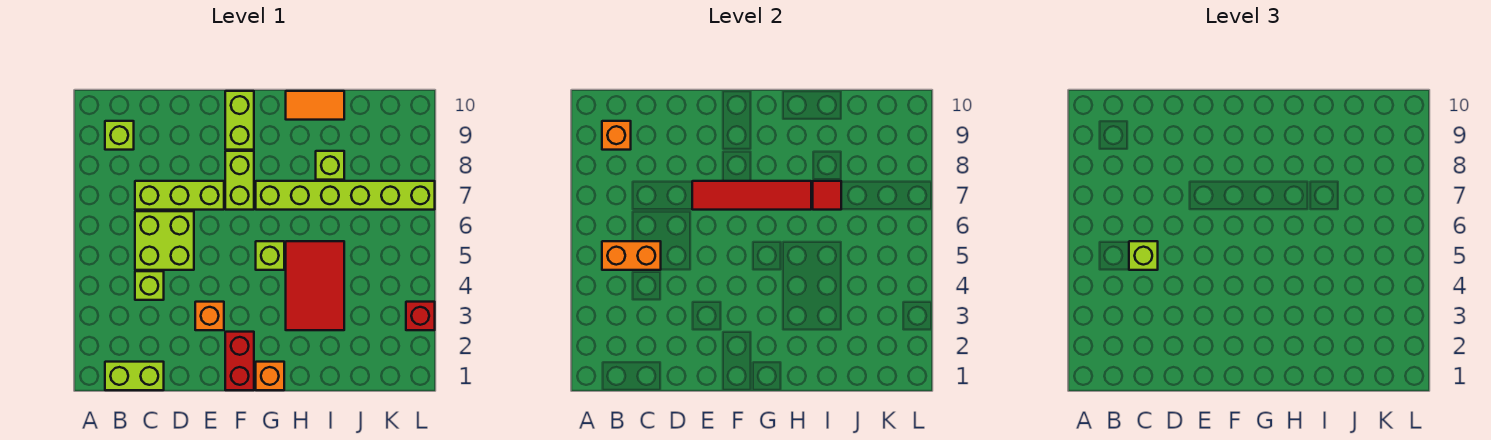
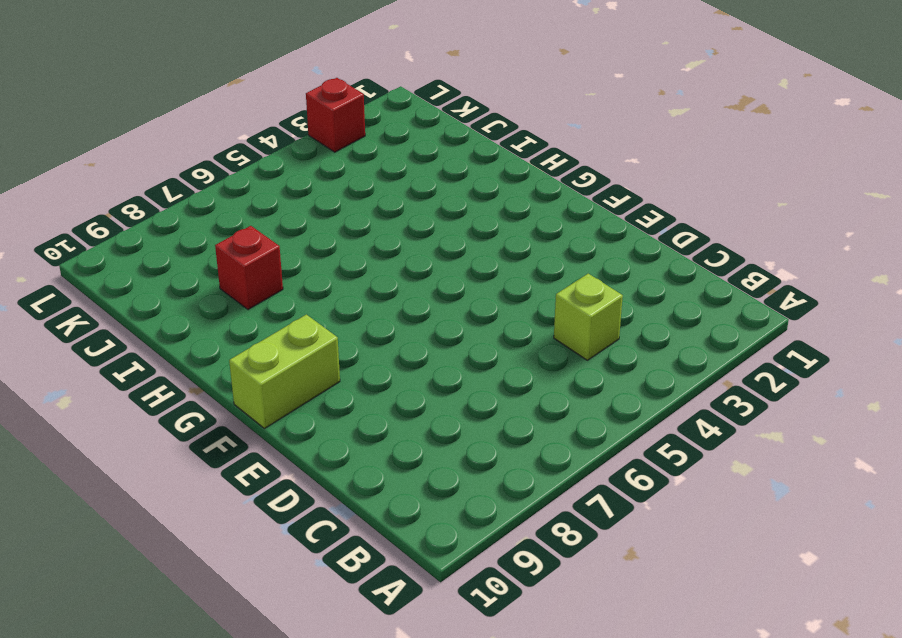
red brick I8 level 1 -> lime brick I8 level 1
none -> lime brick B1:C1 level 1
none -> lime brick B9 level 1
none -> lime brick C5:D6 level 1

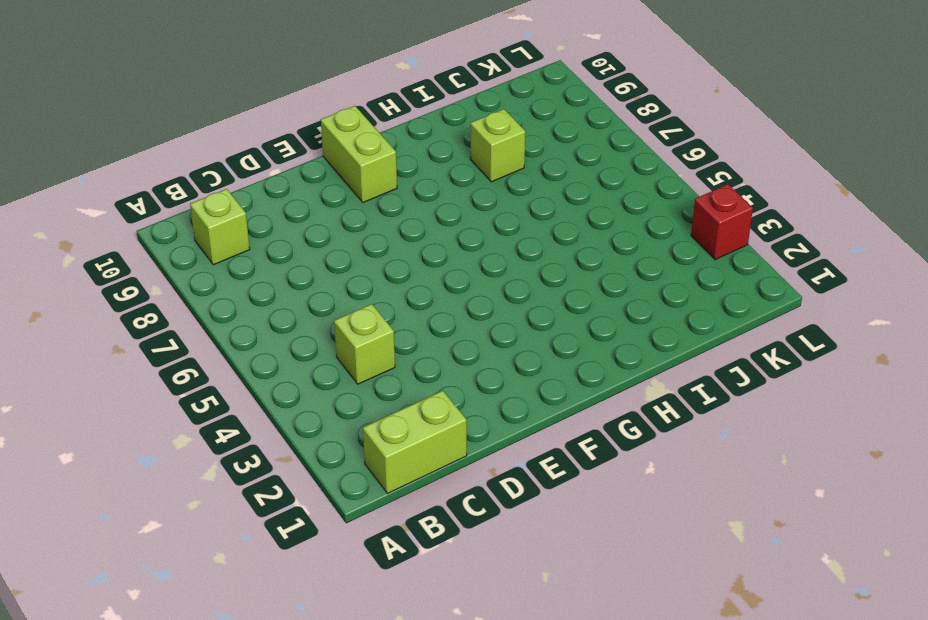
none -> lime brick C5:D6 level 1
none -> lime brick C7:E7 level 1
none -> orange brick E3 level 1

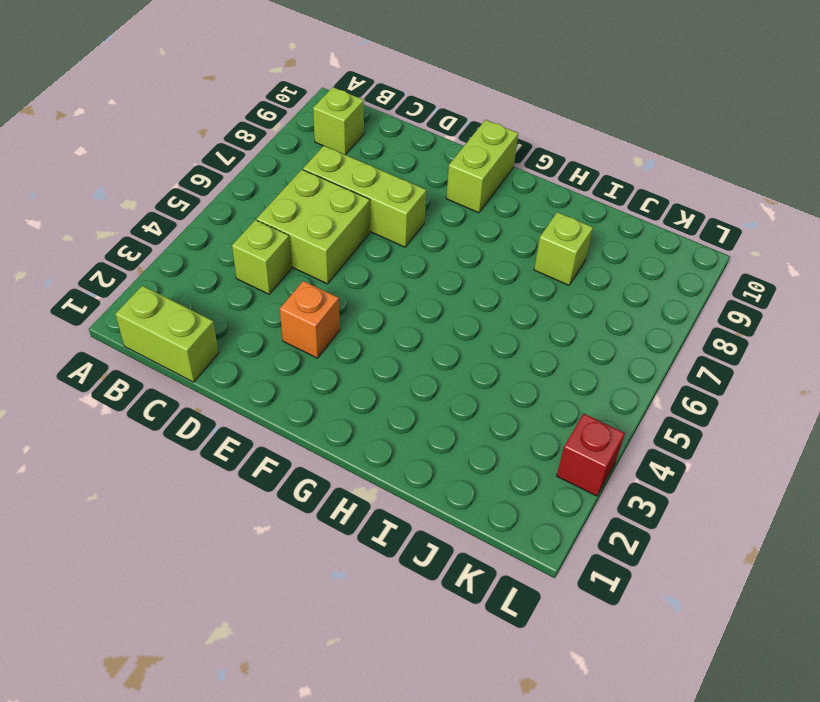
none -> red brick F1:F2 level 1
none -> lime brick F7:F8 level 1
none -> orange brick G1 level 1

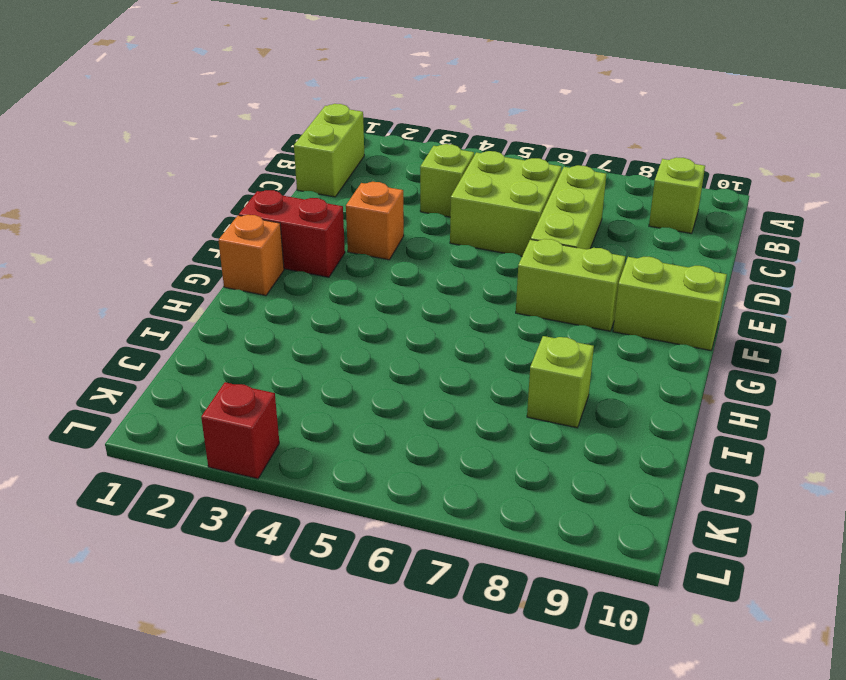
none -> lime brick G5 level 1
none -> lime brick G7:L7 level 1
none -> red tile H3:I5 level 1

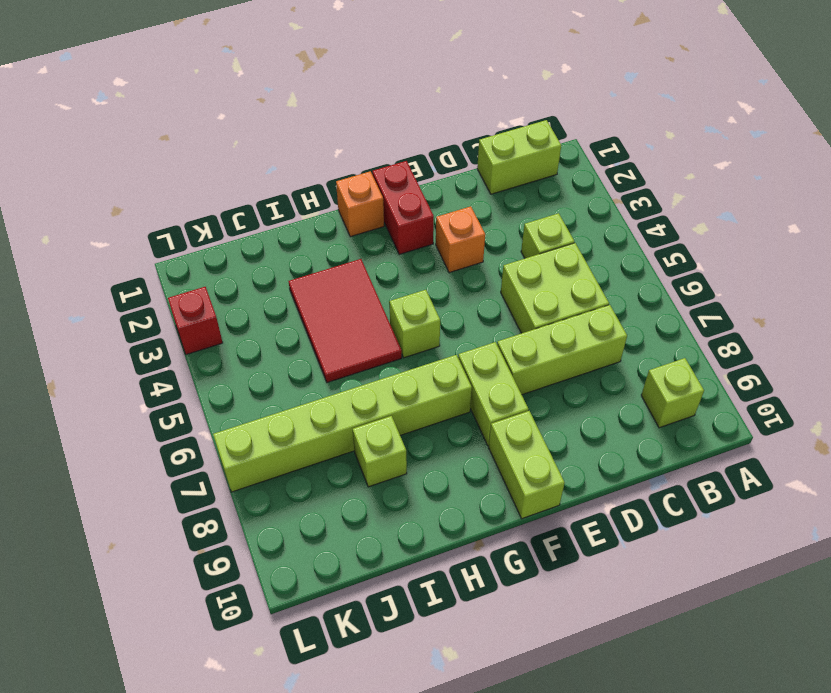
none -> orange tile H10:I10 level 1
none -> orange brick B5:C5 level 2
none -> orange brick B9 level 2

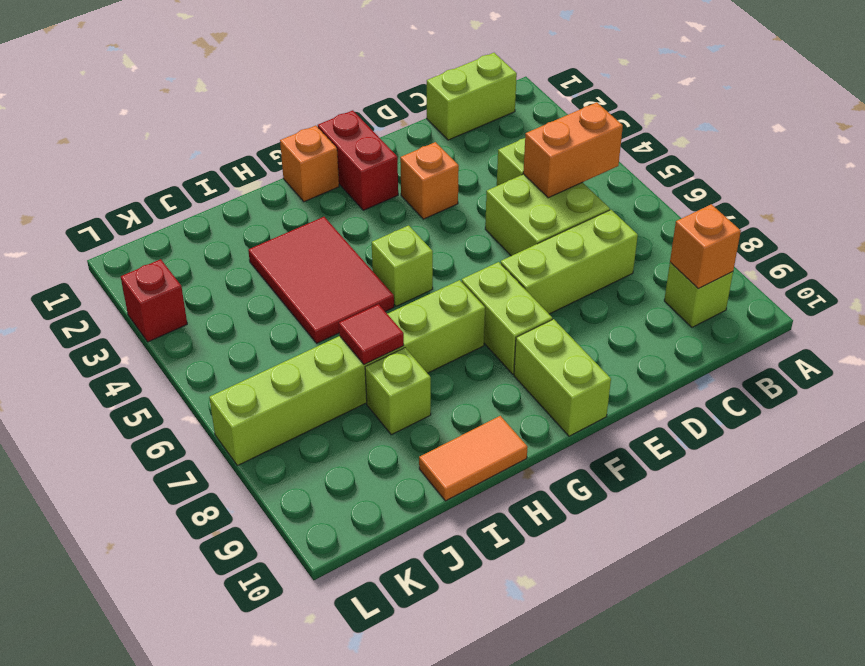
none -> red tile E7:H7 level 2
none -> lime brick C5 level 3

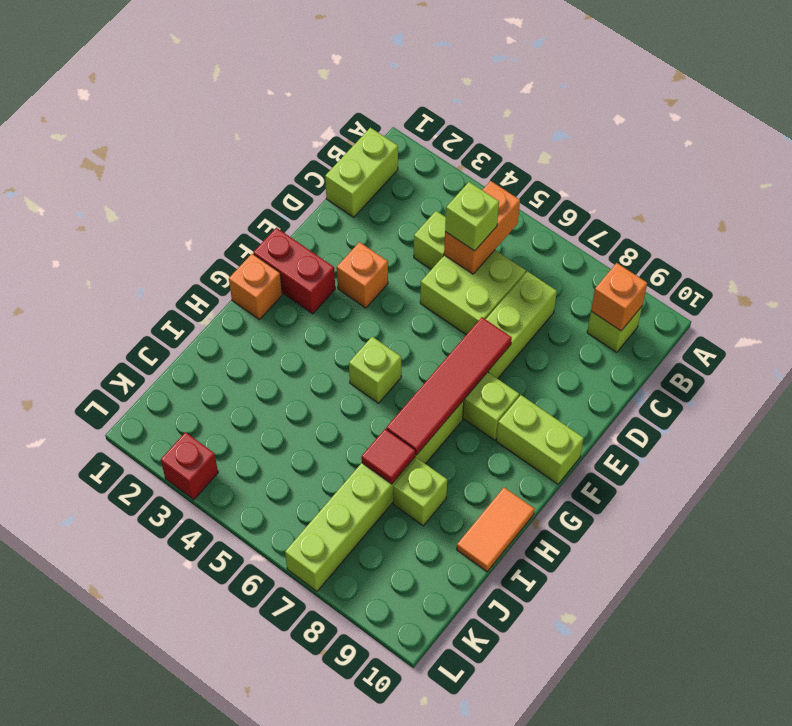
none -> red tile H3:I5 level 1

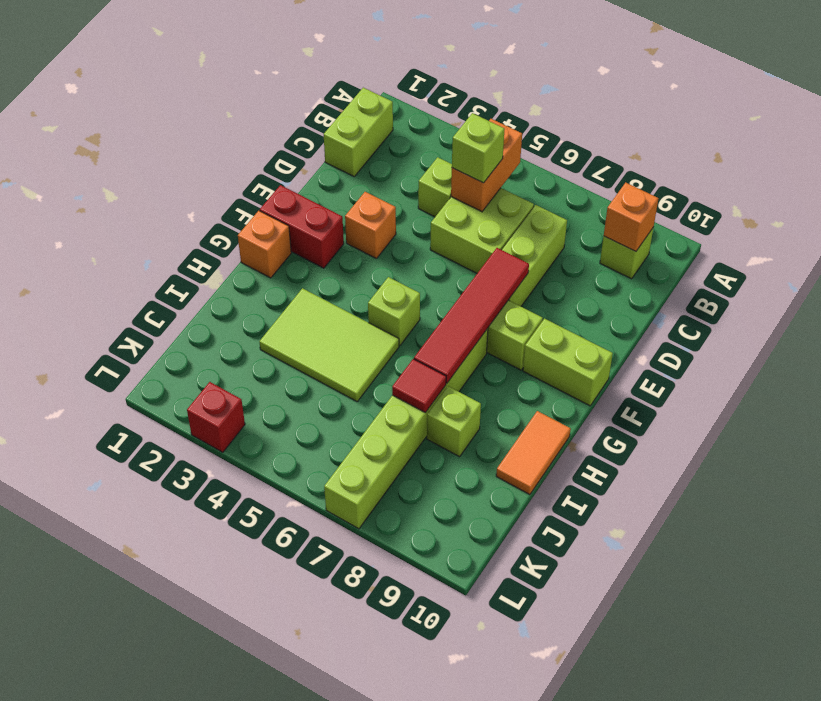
lime tile H3:I5 level 1 -> red tile H3:I5 level 1

